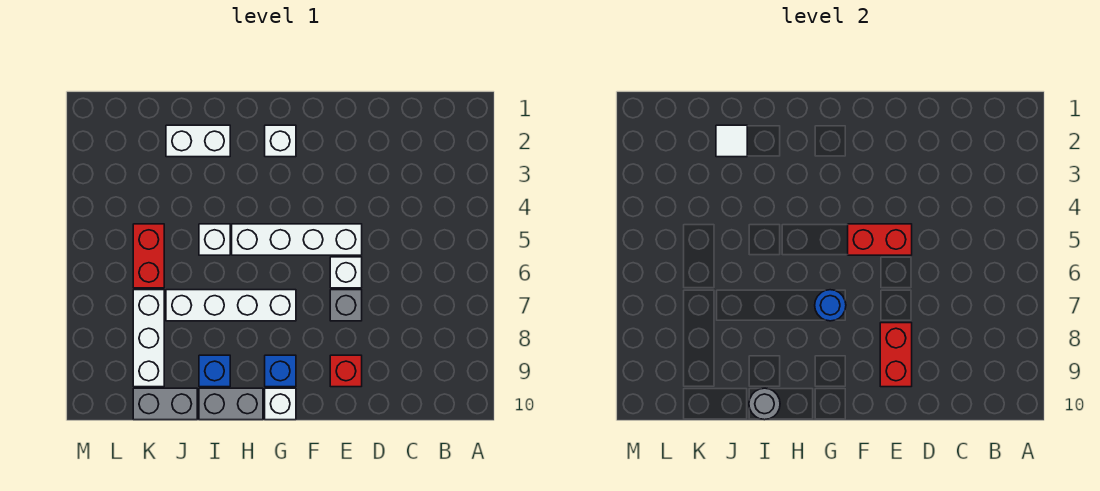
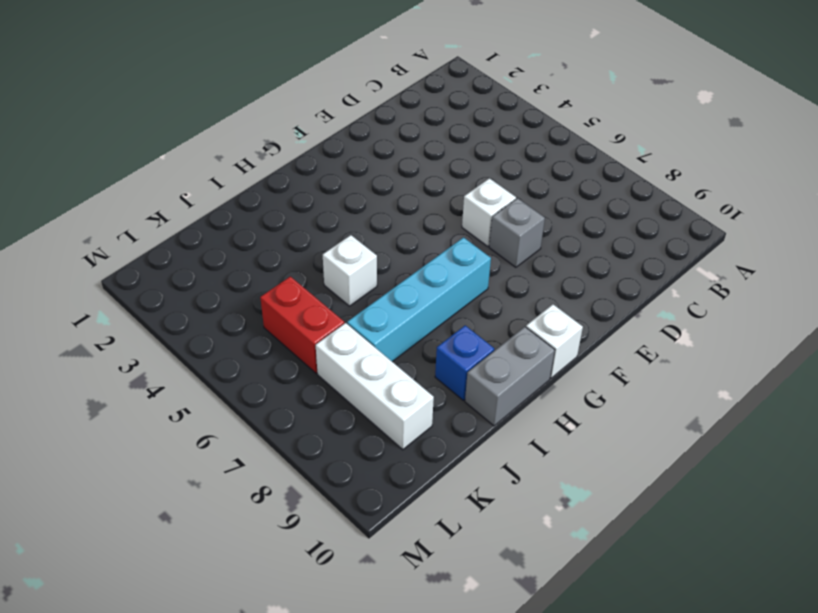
cyan brick G7:J7 level 1 -> white brick G7:J7 level 1
none -> white brick E5:H5 level 1
none -> red brick E9 level 1
none -> white brick G2 level 1

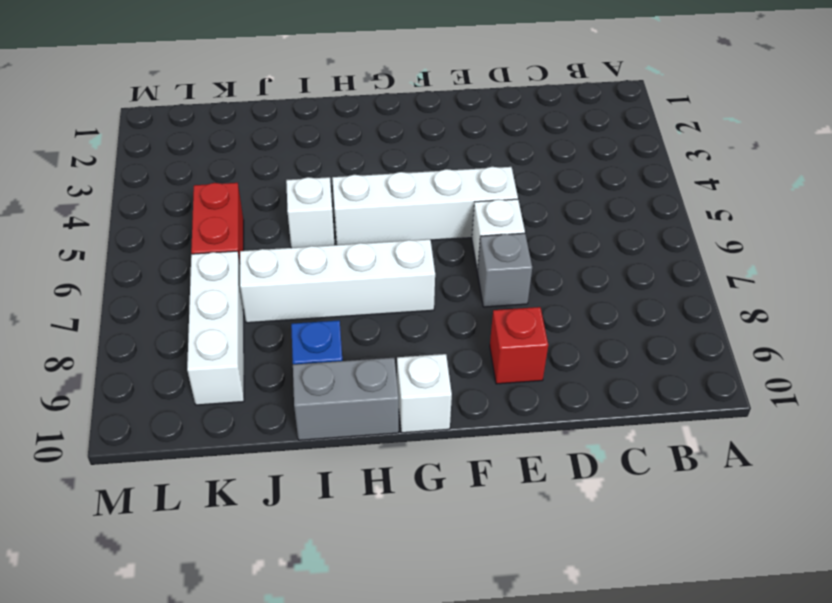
none -> white brick G2 level 1
none -> blue brick G9 level 1
none -> white brick I2:J2 level 1

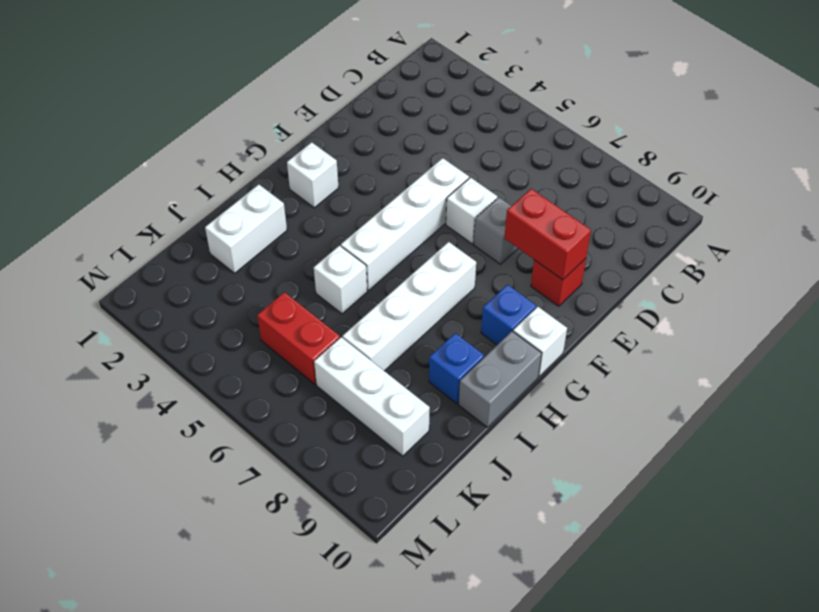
none -> grey brick J10:K10 level 1
none -> red brick E5:F5 level 2
none -> blue round brick G7 level 2

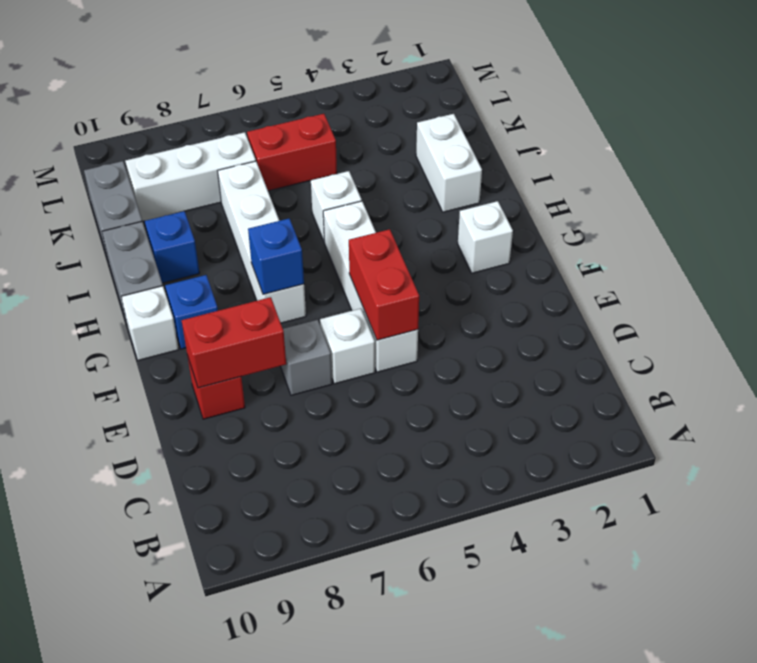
blue brick G7 level 2 -> blue round brick G7 level 2
none -> grey round brick I10 level 2
none -> white tile J2 level 2

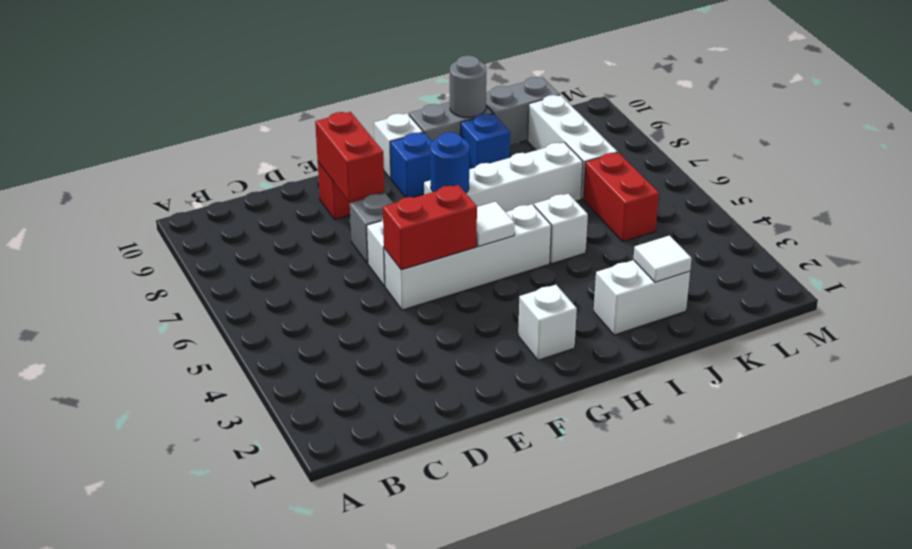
white tile G5 level 2 -> none

